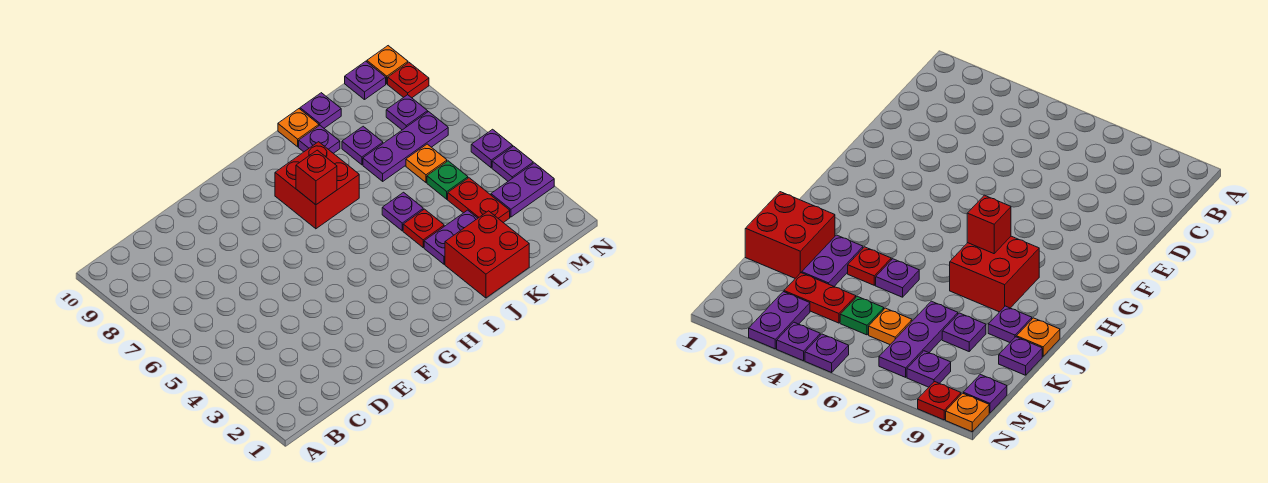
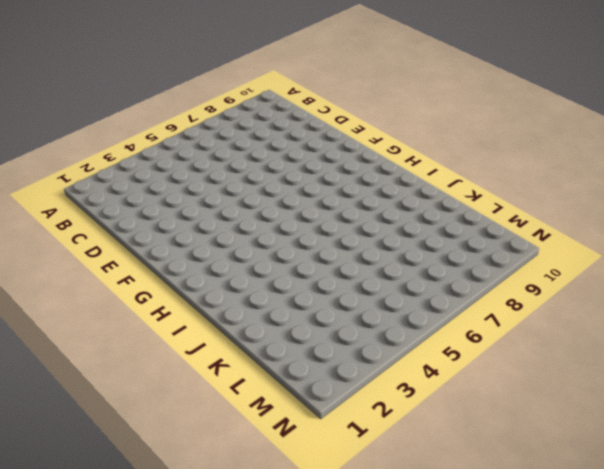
none -> red brick H7:I8 level 1
none -> red brick J1:K2 level 1
none -> purple plate J3:K3 level 1

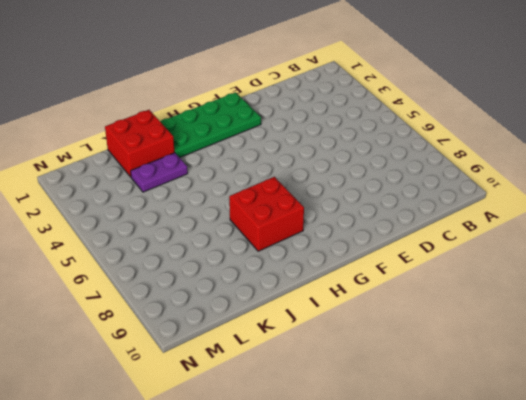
green plate F1:I2 level 1 -> none
none -> red plate J4 level 1
none -> purple plate J5 level 1
none -> purple plate J9 level 1

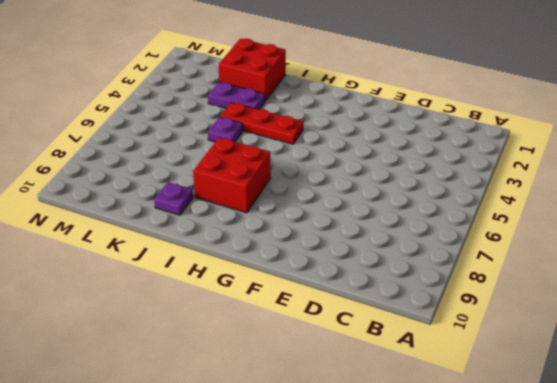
red plate H4:J4 level 1 -> red plate J4 level 1
none -> orange plate J10 level 1
none -> purple plate K7:M7 level 1
none -> purple plate K8 level 1

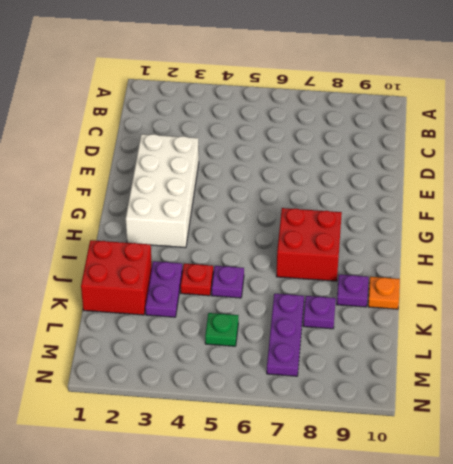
white brick E2:H3 level 1 -> none
none -> purple plate K10 level 1
none -> red plate L3:L4 level 1
none -> orange plate L6 level 1

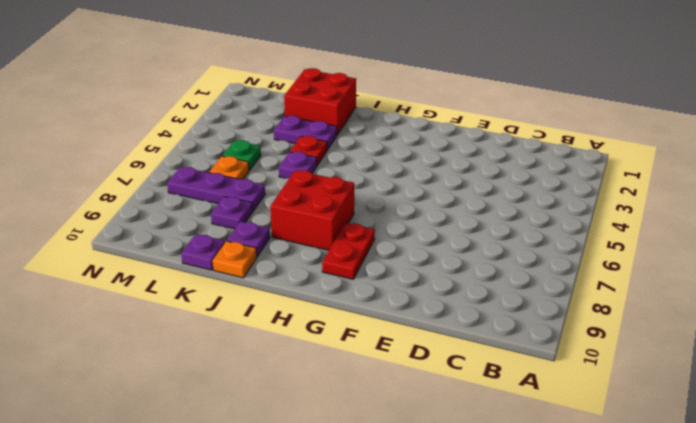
red plate G8:G9 level 1 -> red plate L3:L4 level 1
none -> purple plate M3:N3 level 1
none -> purple plate M8 level 1
none -> purple plate M10 level 1

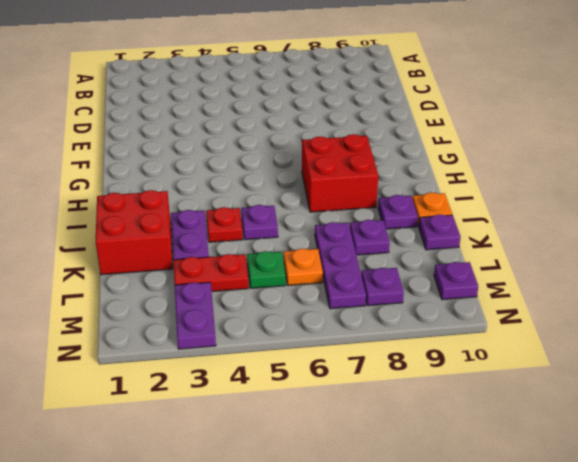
none -> purple plate N4 level 1
none -> purple plate N5 level 1
none -> red plate N9 level 1

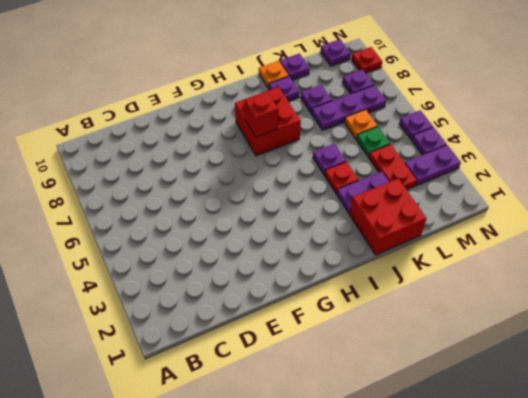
none -> orange plate N10 level 1

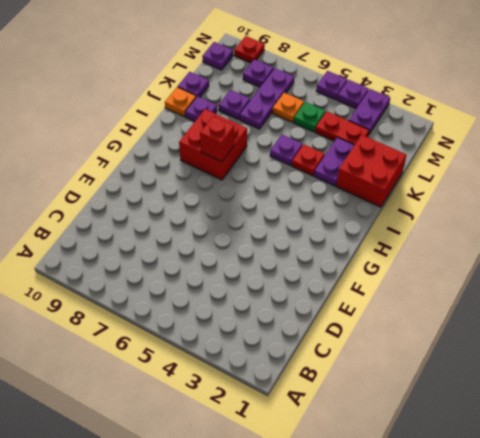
none -> orange plate N10 level 1

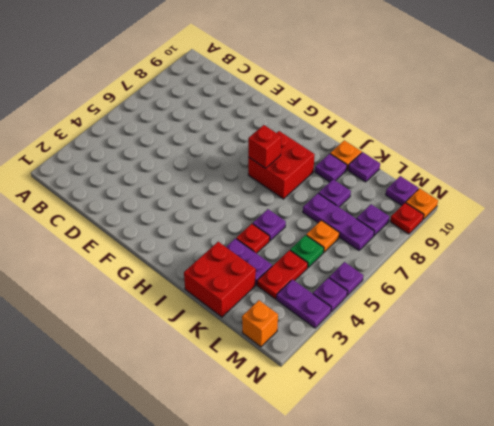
orange brick M1 level 1 -> none

